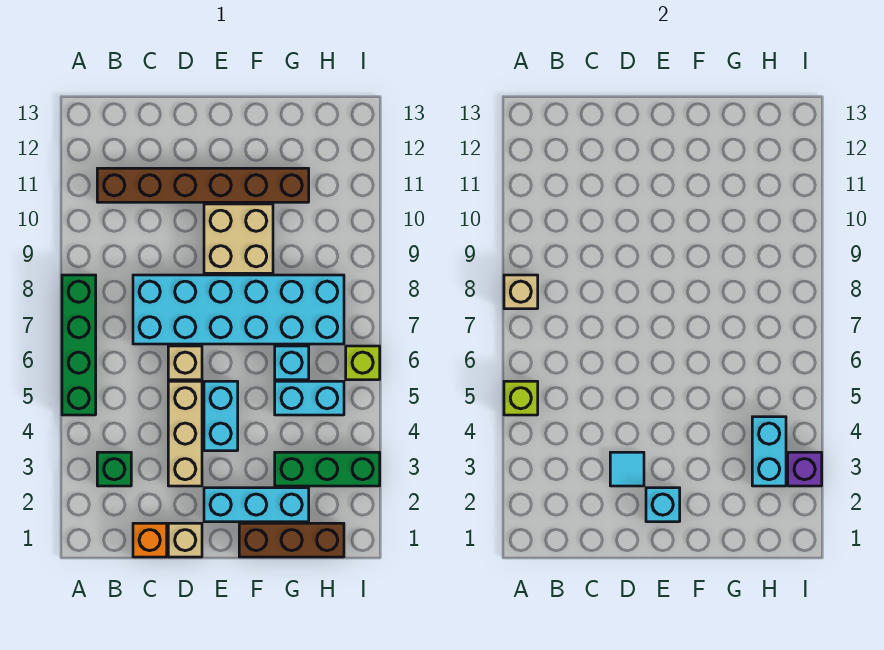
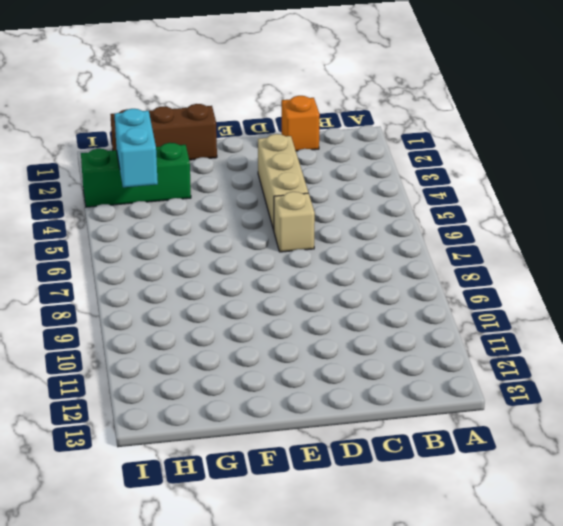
none -> green brick A5:A8 level 1
none -> green brick B3 level 1
none -> brown brick B11:G11 level 1

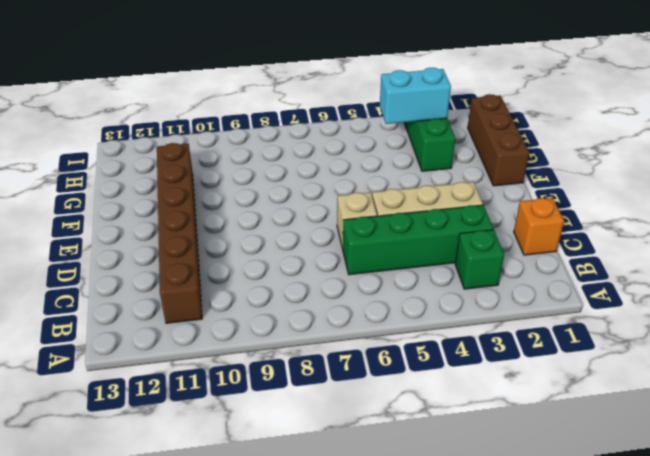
green brick C3:C6 level 1 -> green brick A5:A8 level 1
none -> cyan brick C7:H8 level 1
none -> tan brick D1 level 1
none -> cyan brick E2:G2 level 1

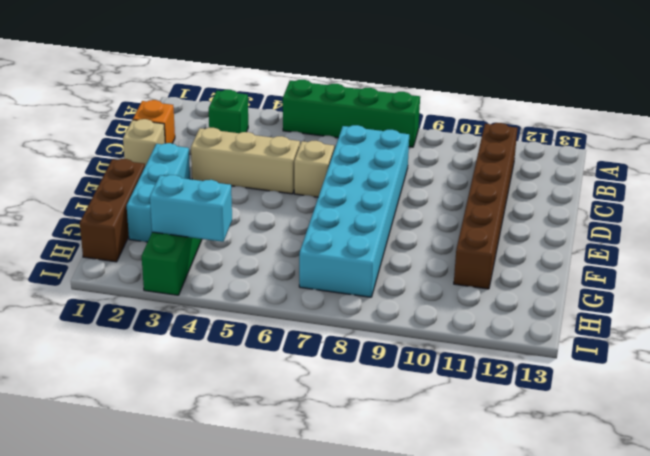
none -> cyan brick E4:E5 level 1
none -> tan brick E9:F10 level 1
none -> cyan brick G5:H5 level 1

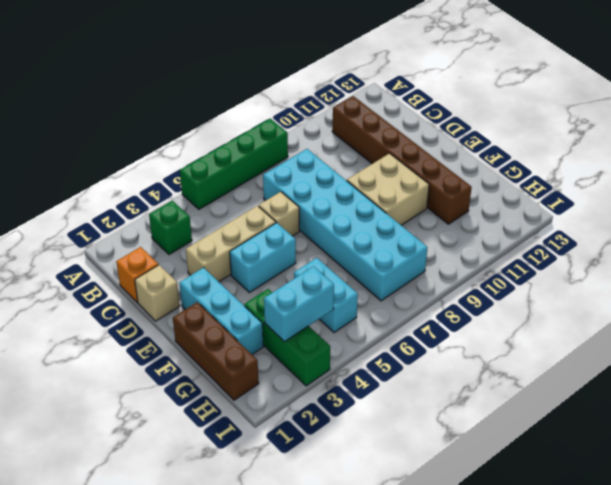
none -> cyan brick G6 level 1
none -> lime brick I6 level 1
none -> lime brick A5 level 2

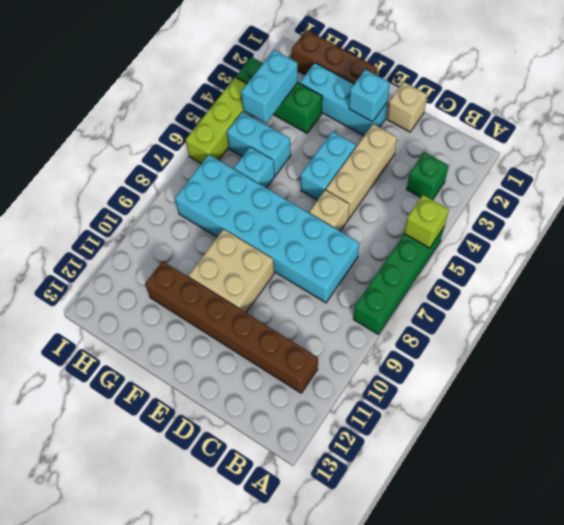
lime brick I4:I6 level 1 -> lime brick I6 level 1
none -> orange brick C1 level 1
none -> tan brick A8 level 2
none -> cyan tile D3 level 2

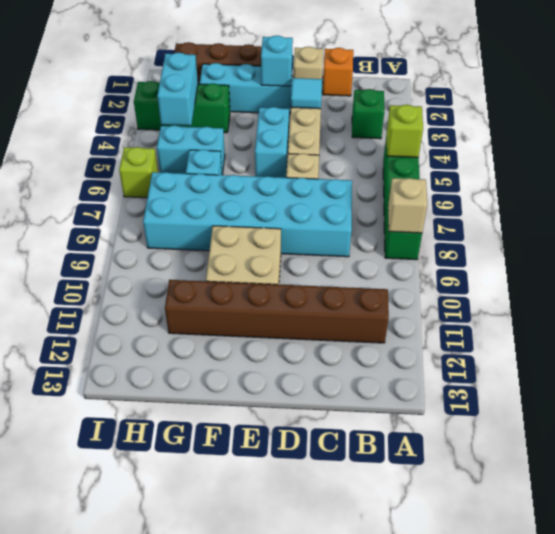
none -> purple brick I3 level 2

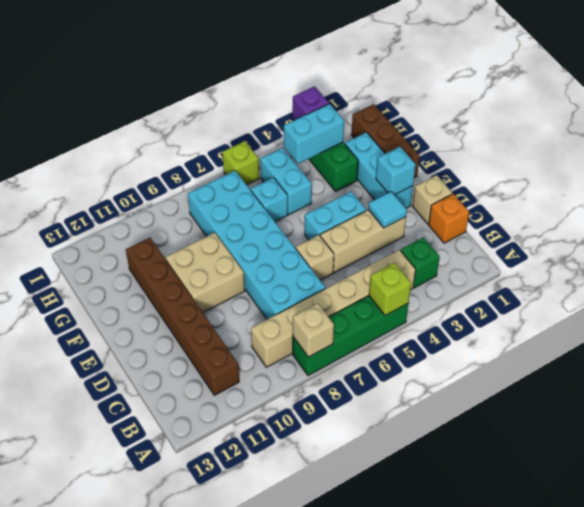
tan brick B4:B9 level 1 -> none

